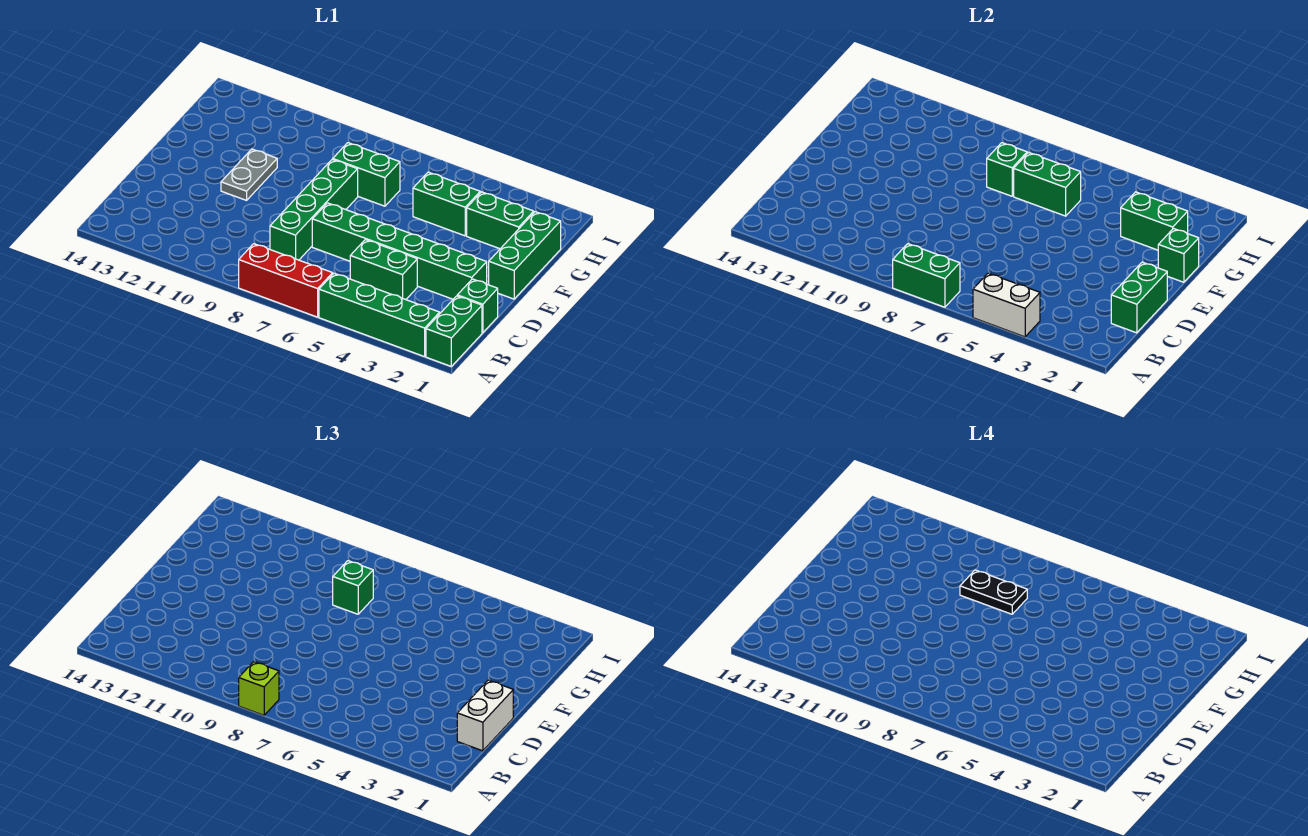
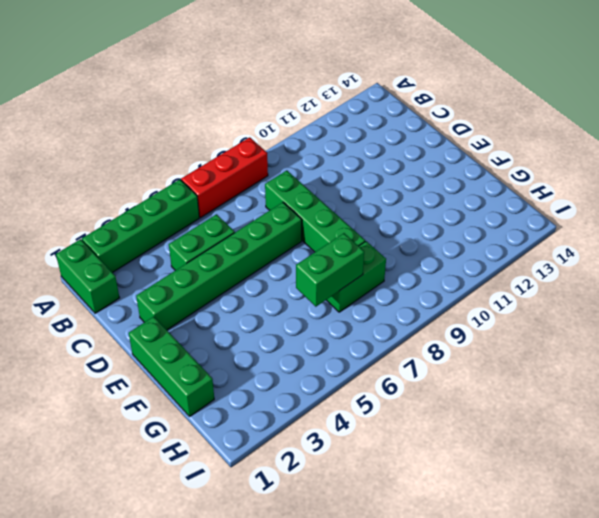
none -> green brick C1 level 1
none -> grey plate E11:F11 level 1
none -> green brick G2:G3 level 1

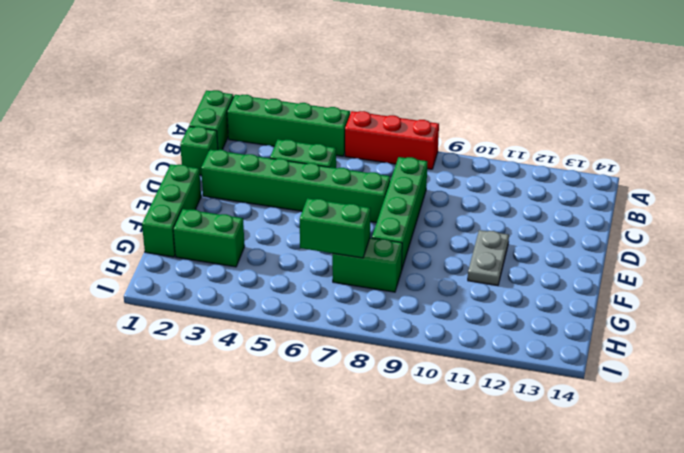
none -> green brick G4:G5 level 1
none -> white brick A4:A5 level 2
none -> green brick A7:A8 level 2

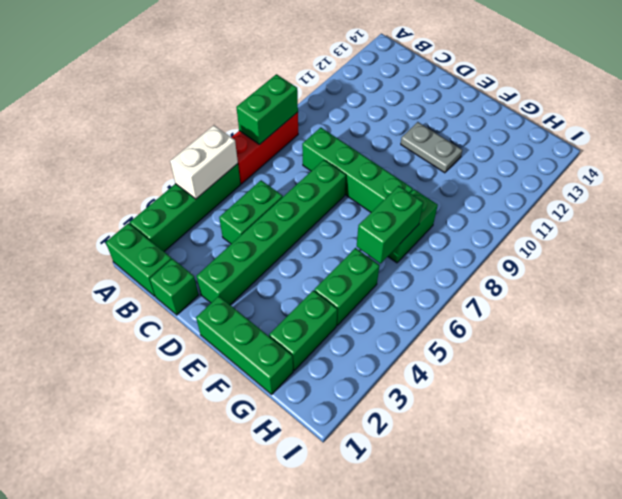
none -> green brick C1:D1 level 2
none -> green brick F1 level 2
none -> green brick G2:G3 level 2

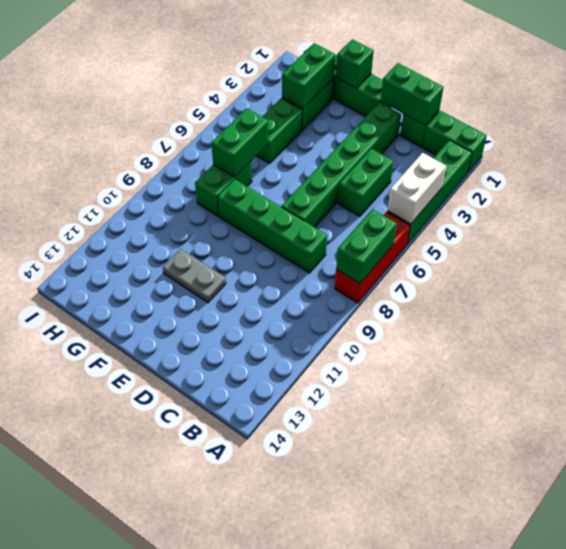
none -> green brick G8 level 2
none -> lime brick A8 level 3
none -> white brick C1:D1 level 3

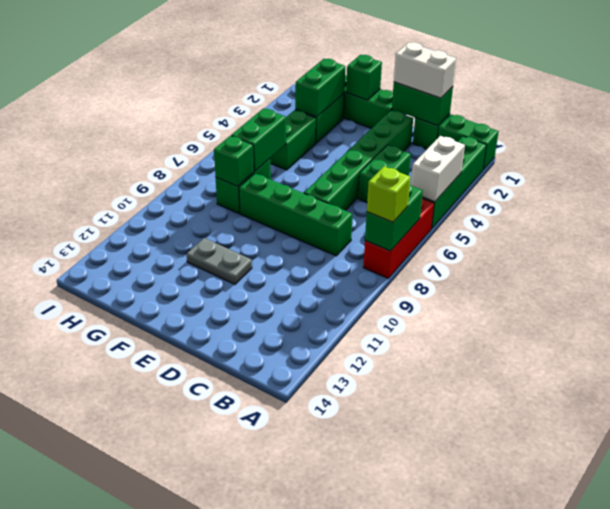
none -> green brick G8 level 3
none -> black plate G8:G9 level 4

